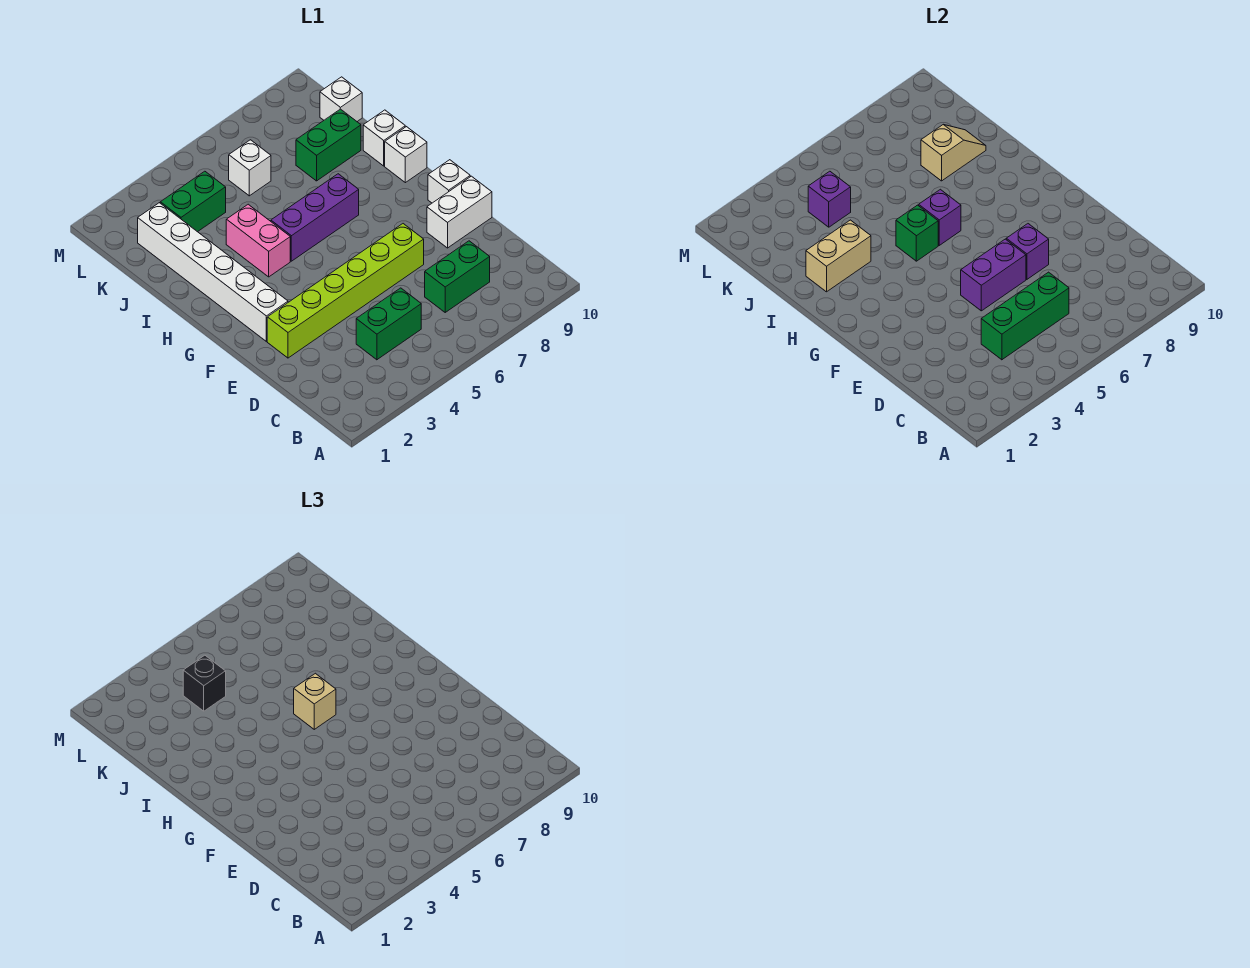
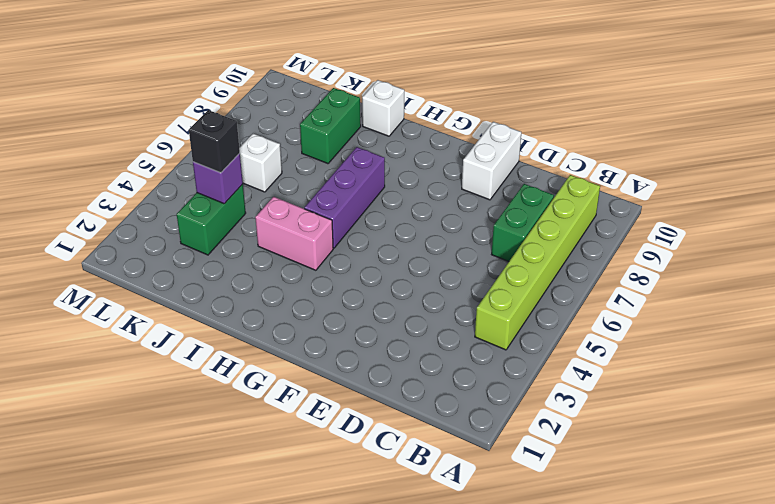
lime brick B4:B9 level 1 -> lime brick E2:E7 level 1
none -> green brick C4:C5 level 1
none -> white brick F2:K2 level 1
none -> white brick F10 level 1

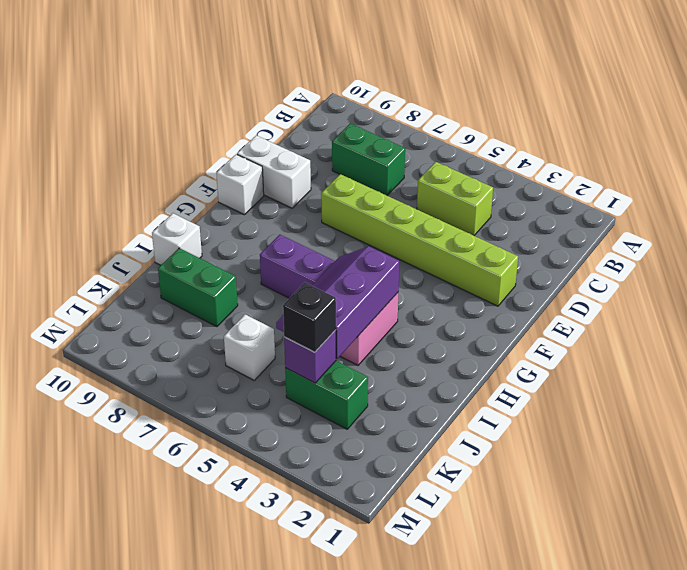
lime brick C4:C5 level 1 -> green brick C4:C5 level 1
purple slope H4:J5 level 2 top 4 -> green brick H5 level 2
none -> white brick F2:K2 level 1
none -> white brick H10 level 1
none -> white brick K10 level 1

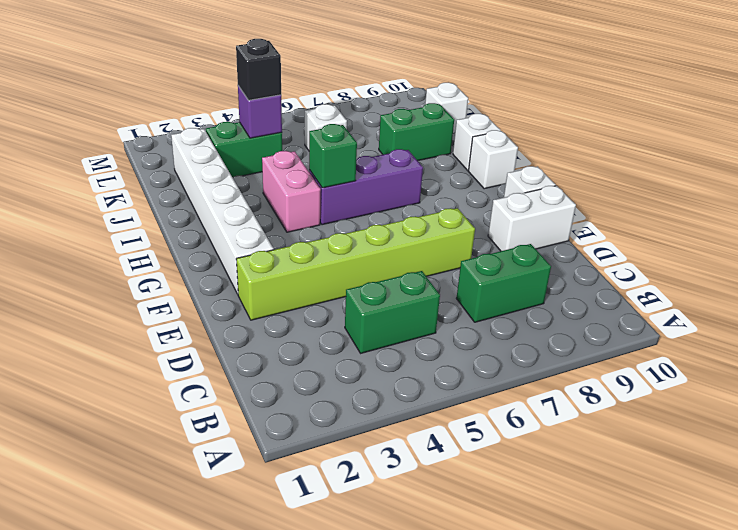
none -> green brick C4:C6 level 2
none -> purple brick E5:E6 level 2
none -> purple brick E7 level 2

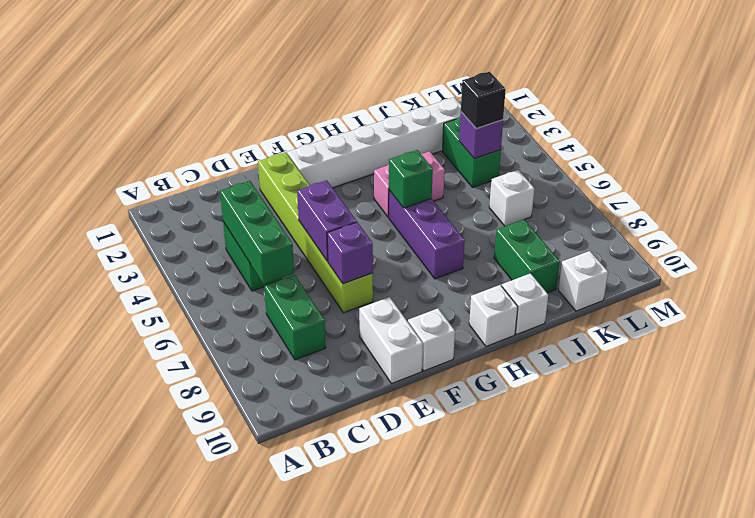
none -> purple brick H6 level 2
none -> tan brick I2:I3 level 2
none -> tan slope J8:J9 level 2 top 8

